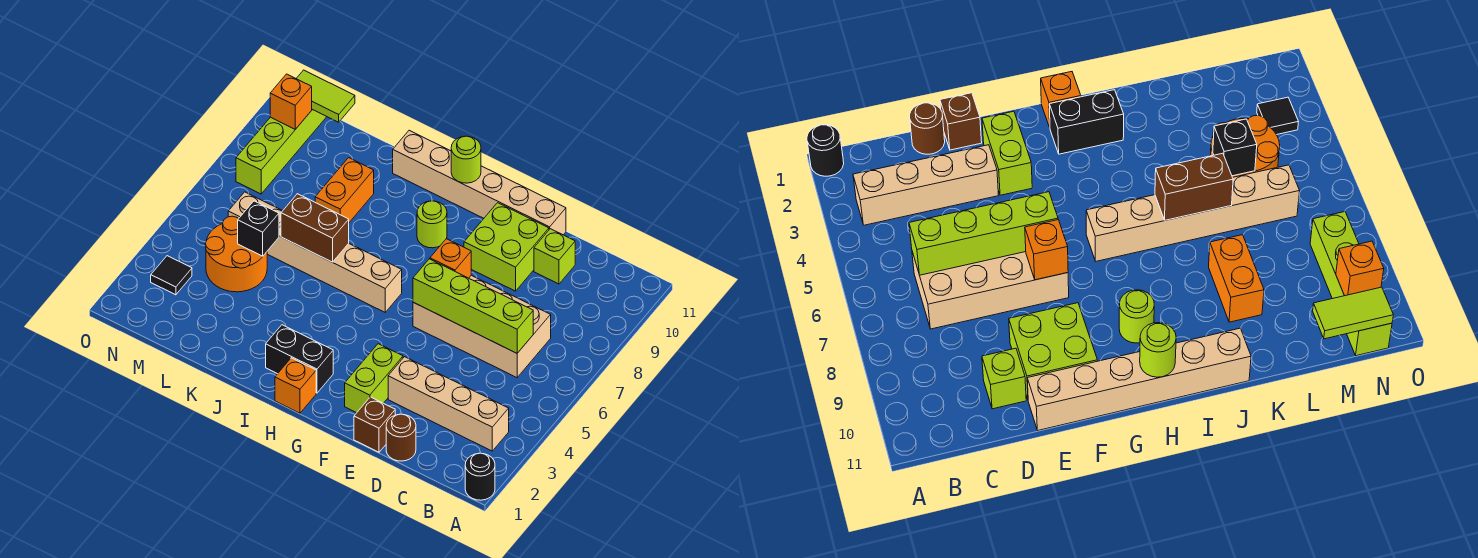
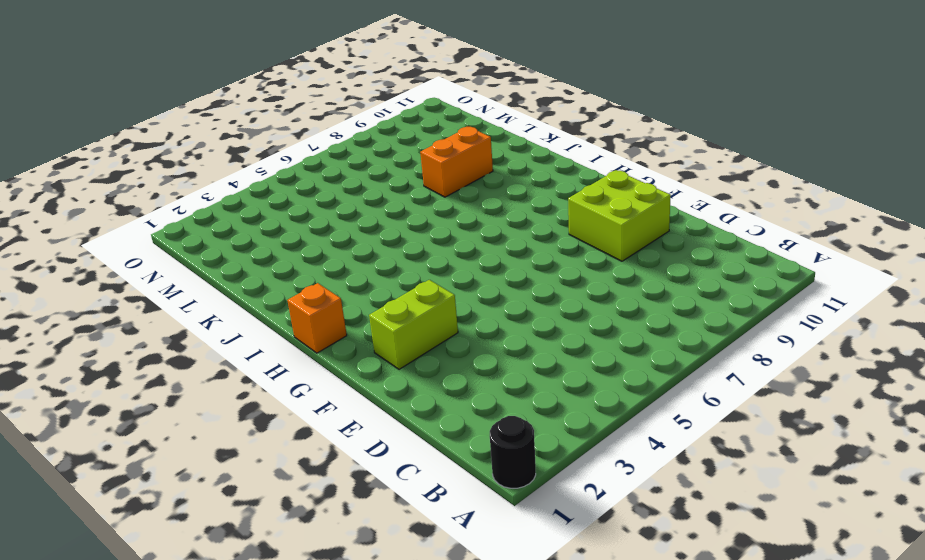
none -> tan brick B3:E3 level 1
none -> tan brick C6:F7 level 1
none -> brown round brick D1 level 1

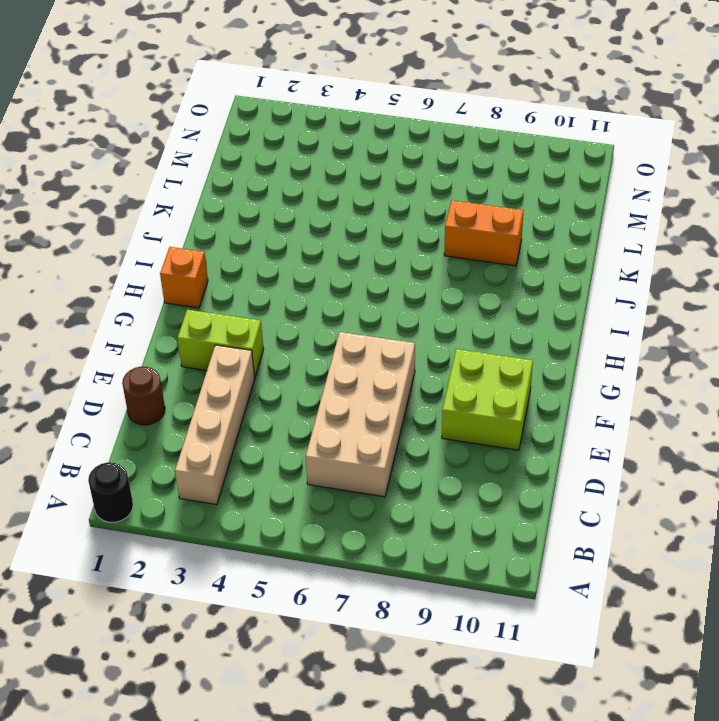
none -> lime brick D10 level 1
none -> brown brick E1 level 1
none -> tan brick E11:J11 level 1

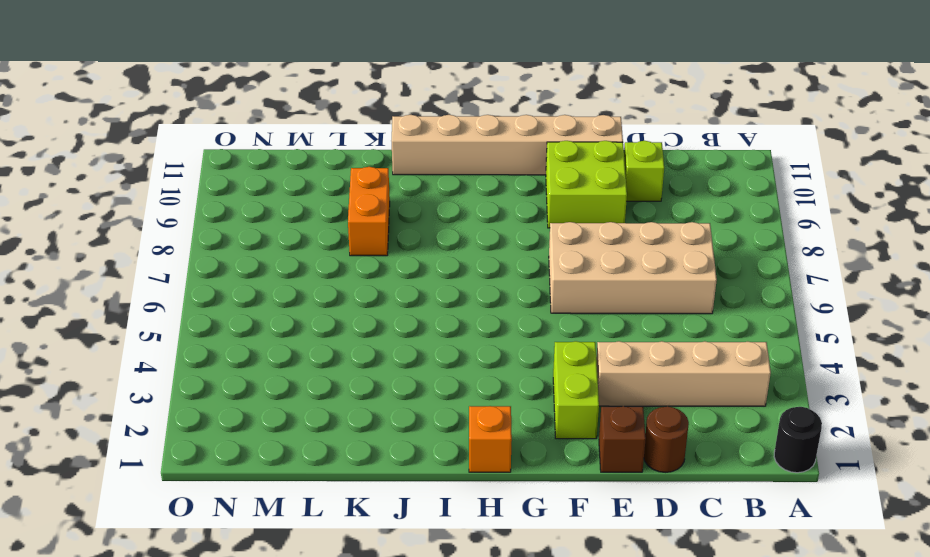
none -> black brick H2:I2 level 1
none -> tan brick H6:M6 level 1
none -> lime round brick H9 level 1

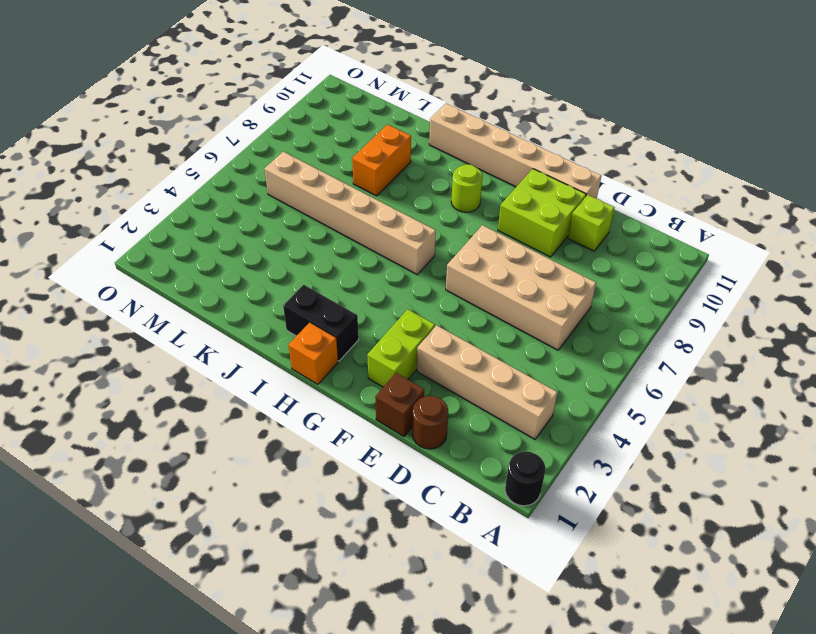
none -> orange round brick L4:M5 level 1
none -> black tile N3 level 1
none -> lime brick N8:N11 level 1

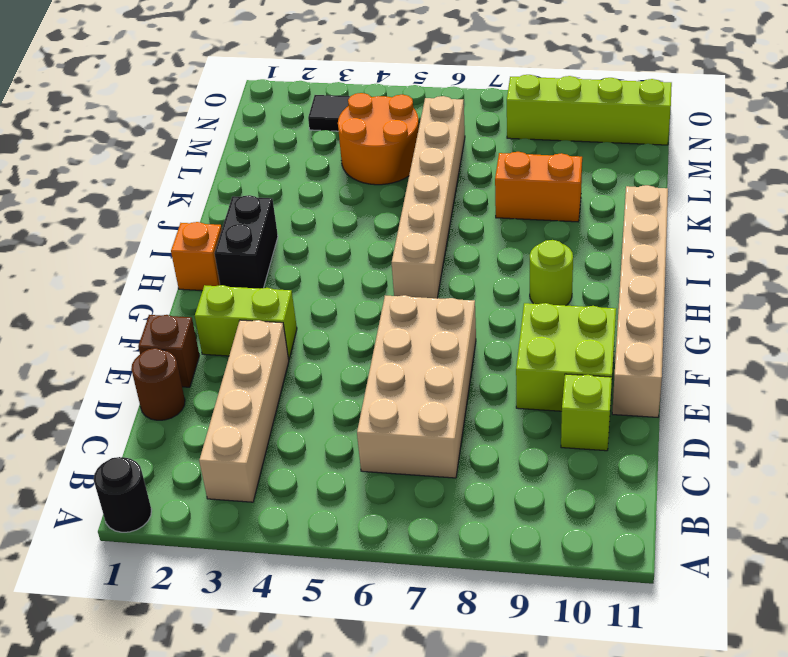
none -> lime brick C6:F6 level 2
none -> orange brick F7 level 2
none -> lime round brick H11 level 2

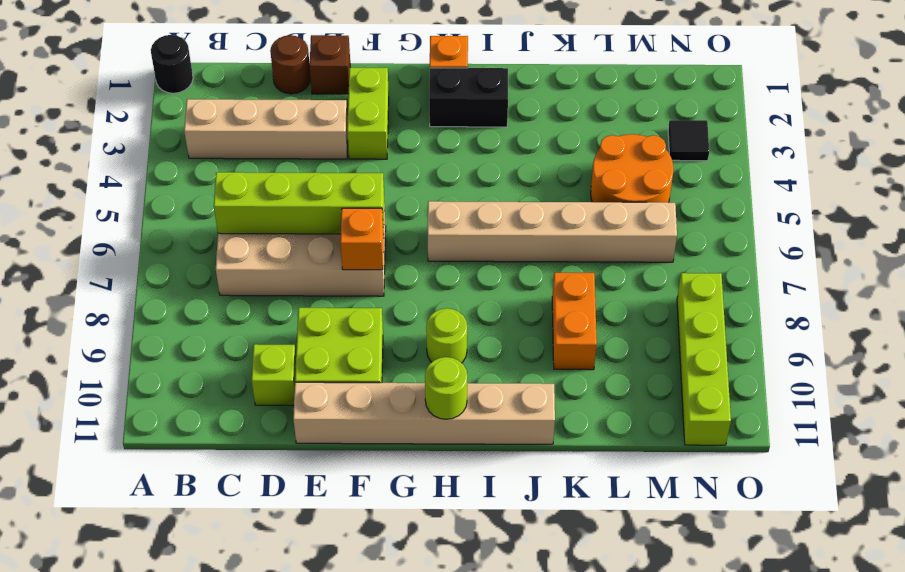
none -> brown brick J6:K6 level 2
none -> black brick L5 level 2
none -> lime tile M11:N11 level 2

